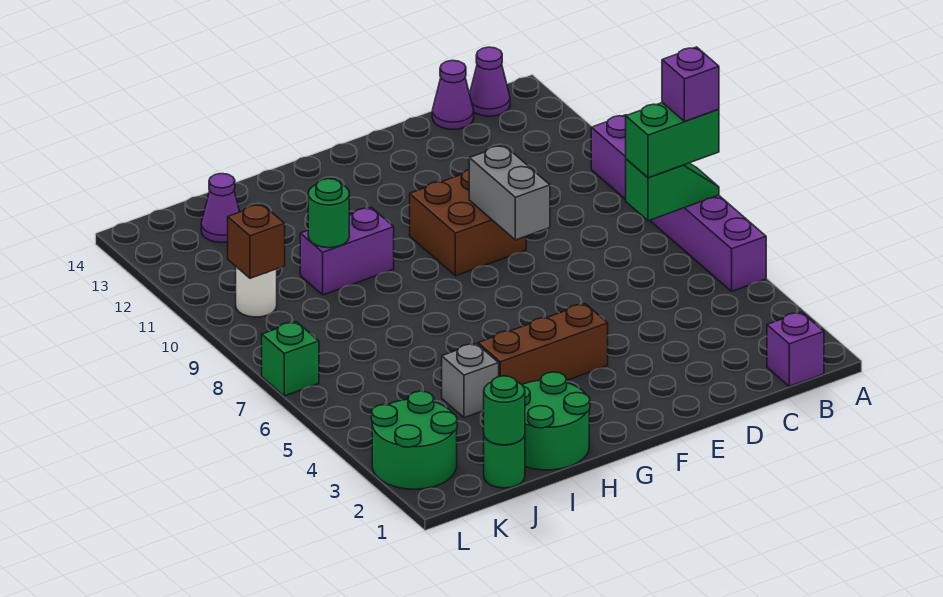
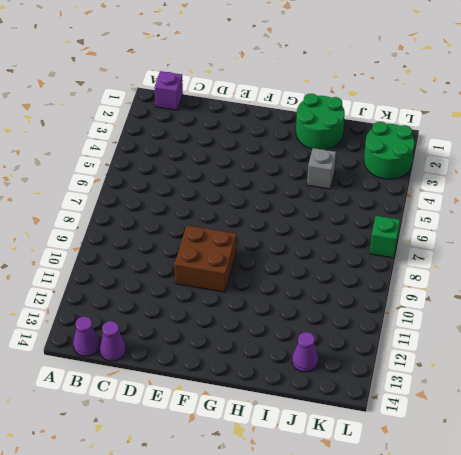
none -> purple brick A5:A10 level 1
none -> brown brick F4:H4 level 1
none -> purple brick H10:I10 level 1

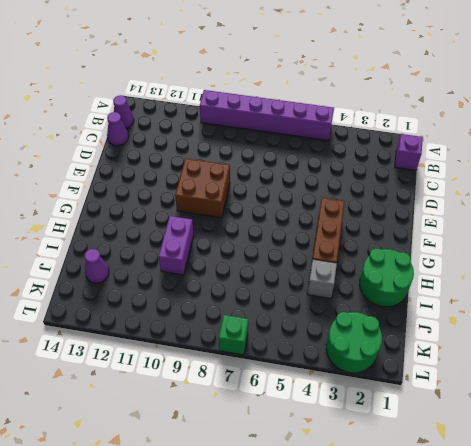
none -> green round brick J1 level 1
none -> white round brick K10 level 1
none -> green slope A7:B7 level 2 top B

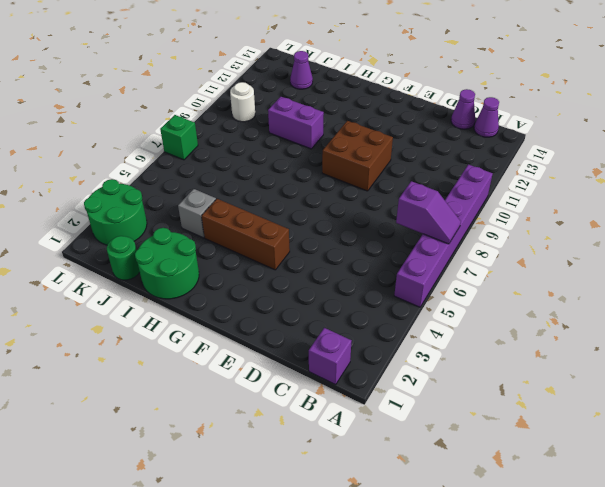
purple slope A7:B7 level 2 top B -> green slope A7:B7 level 2 top B
none -> grey brick E8:E9 level 2
none -> green round brick I10 level 2
none -> green round brick J1 level 2

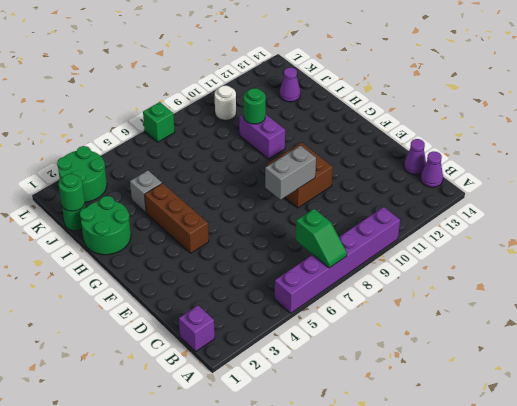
none -> brown brick K10 level 2
none -> green brick A7:B7 level 3
none -> purple brick A7 level 4

